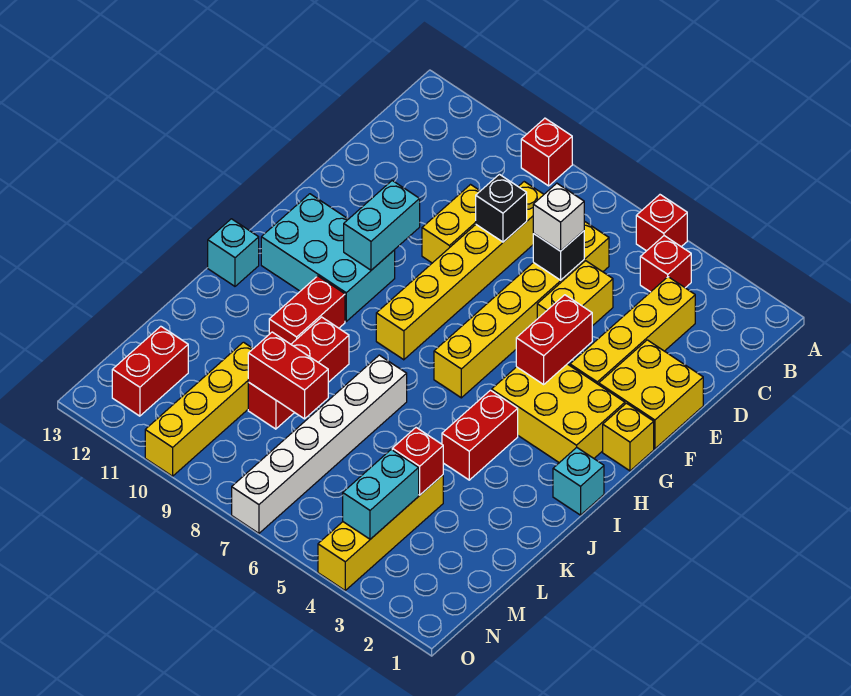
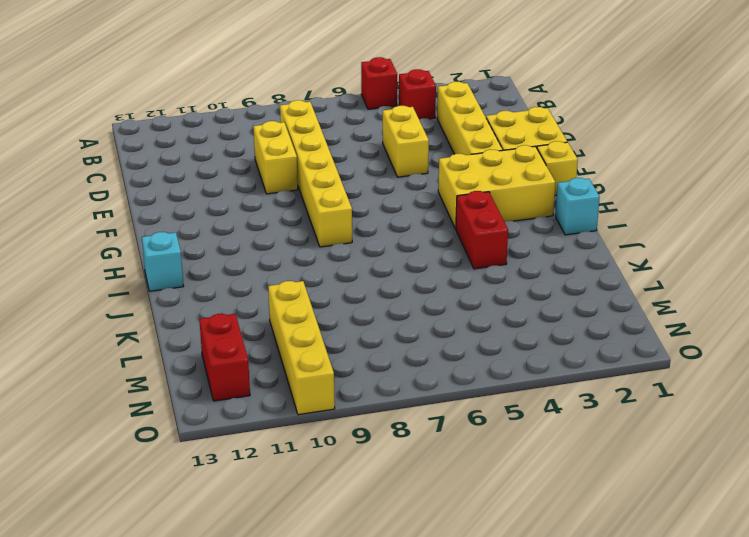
none -> red brick A9 level 1
none -> yellow brick C6:H6 level 1
none -> cyan brick G10:H12 level 1

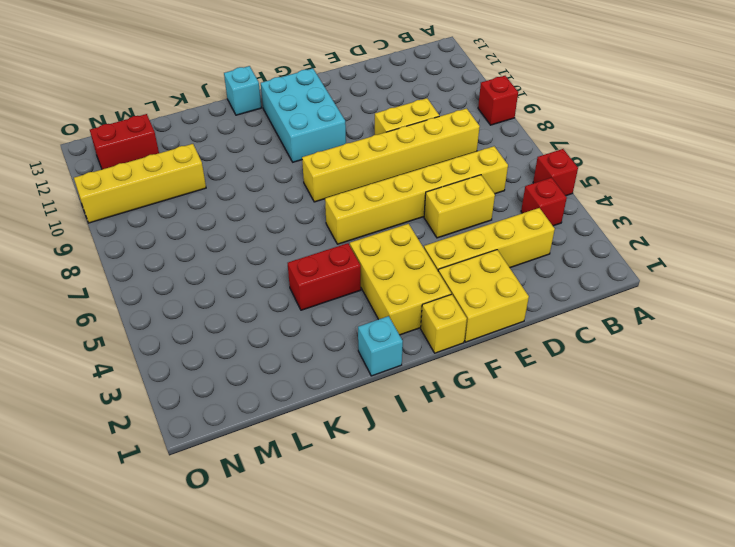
none -> red brick I10:J10 level 1
none -> white brick J7:O7 level 1
none -> red brick J9:L9 level 1

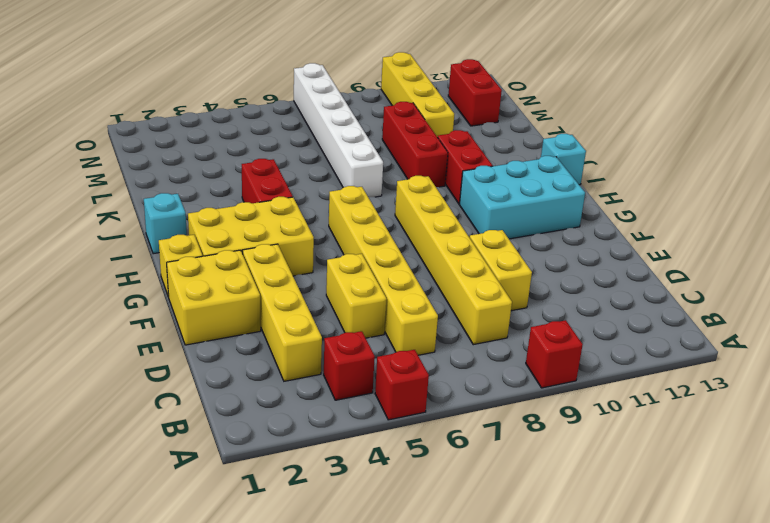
none -> yellow brick L4:O4 level 1
none -> black brick D6 level 2
none -> black brick D8 level 2

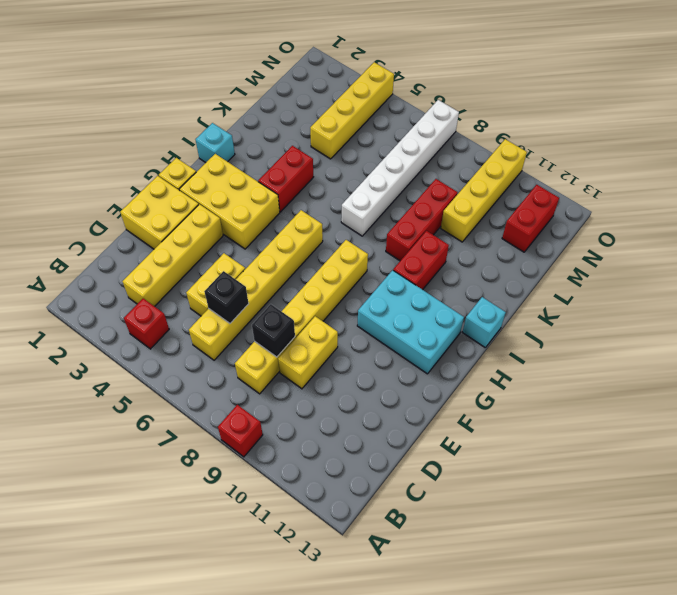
none -> red brick A5 level 1
none -> red brick F4:G4 level 2
none -> cyan brick F10:G10 level 2

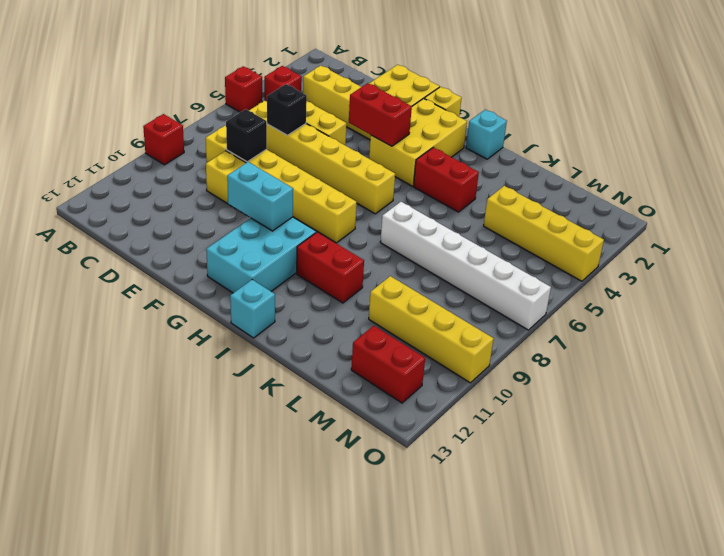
none -> red brick J9:L9 level 1
none -> red brick L4 level 2
none -> red brick L8:L9 level 2

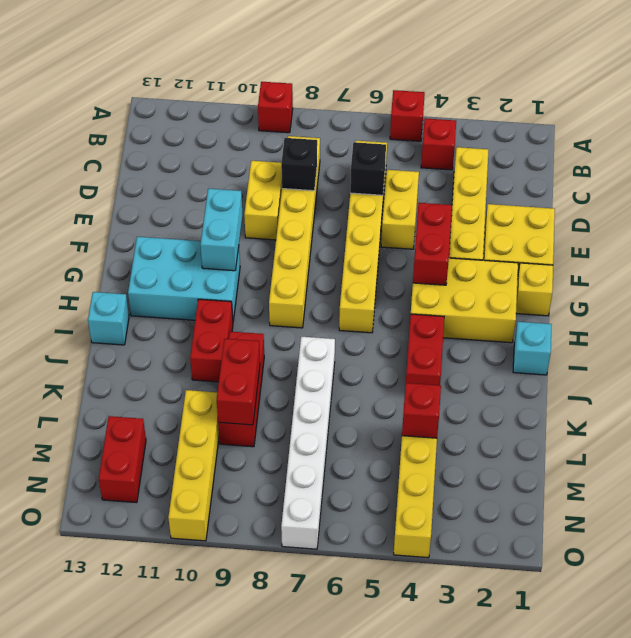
red brick K9:L9 level 2 -> red brick L8:L9 level 2
none -> cyan brick M4:N4 level 2
none -> white brick D6 level 3

